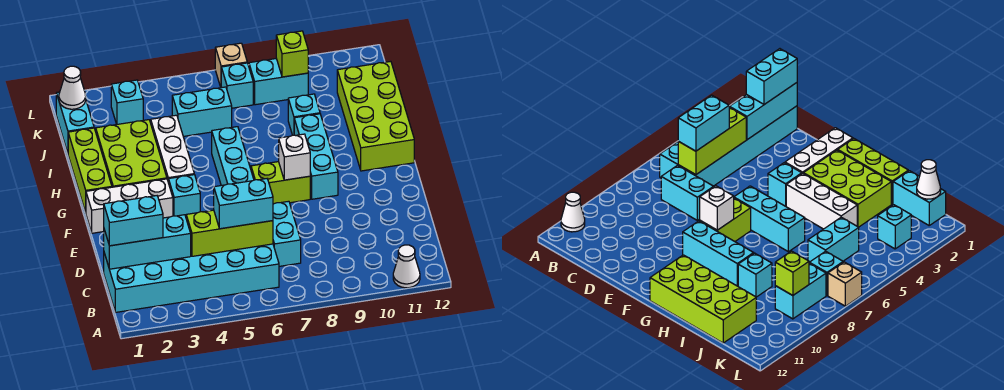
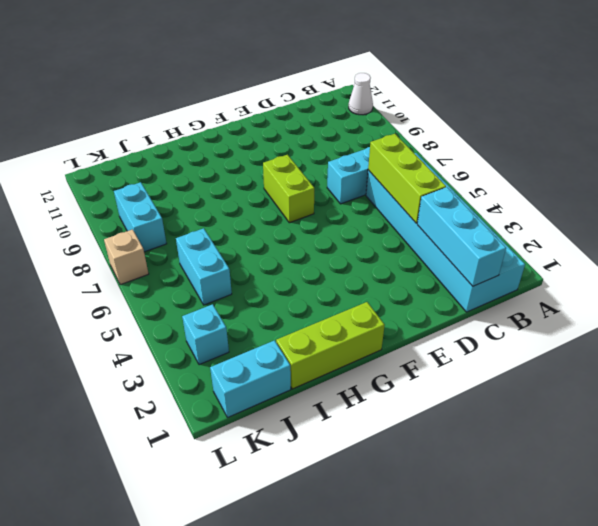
none -> white brick F1:F3 level 1
none -> cyan brick F4 level 1
none -> cyan brick F6:H6 level 1

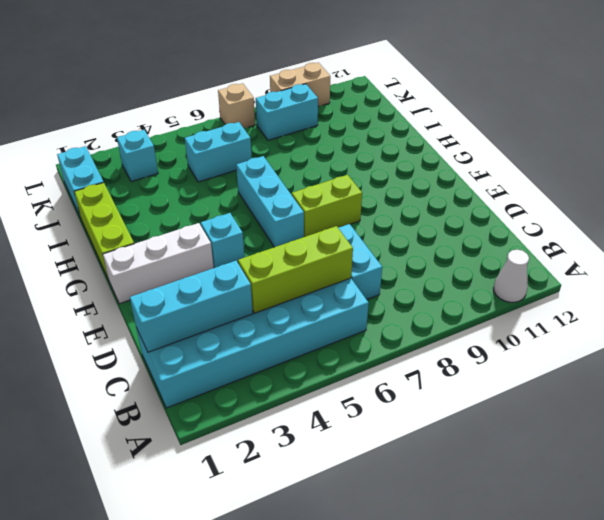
tan brick L9:L10 level 1 -> none
none -> cyan brick F9:H9 level 1
none -> lime brick G2:I3 level 1
none -> white brick G4:I4 level 1

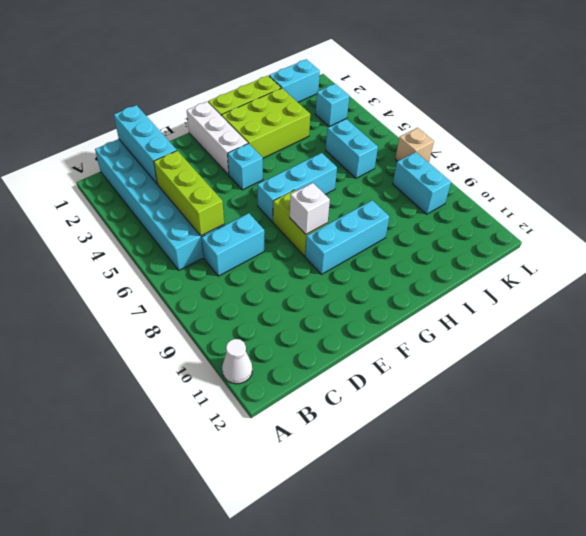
none -> white brick G4:I4 level 1
none -> lime brick G11:J12 level 1
none -> cyan brick I9 level 1

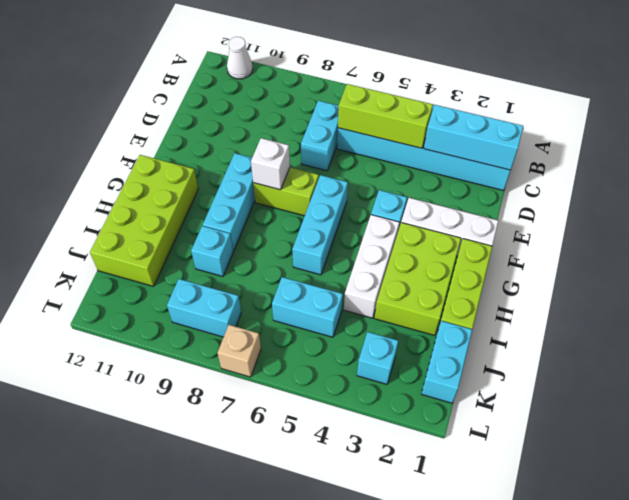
none -> cyan brick K7 level 1
none -> white cone K1 level 2
none -> lime brick K9 level 2

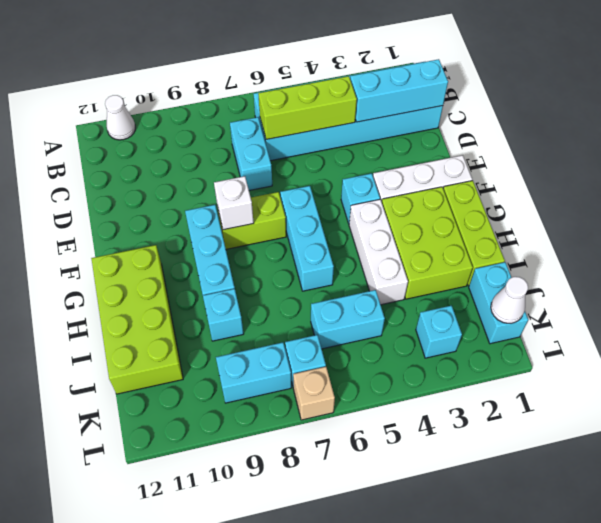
none -> lime brick K9 level 2
none -> cyan brick C1:C2 level 3
none -> cyan brick C5:C6 level 3

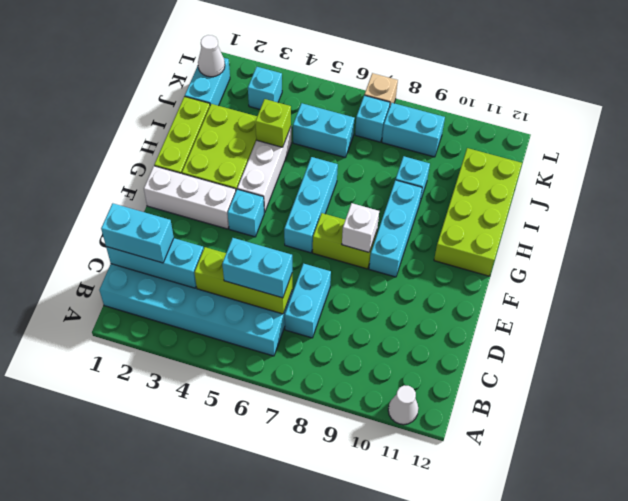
lime brick I4 level 2 -> lime brick K9 level 2

